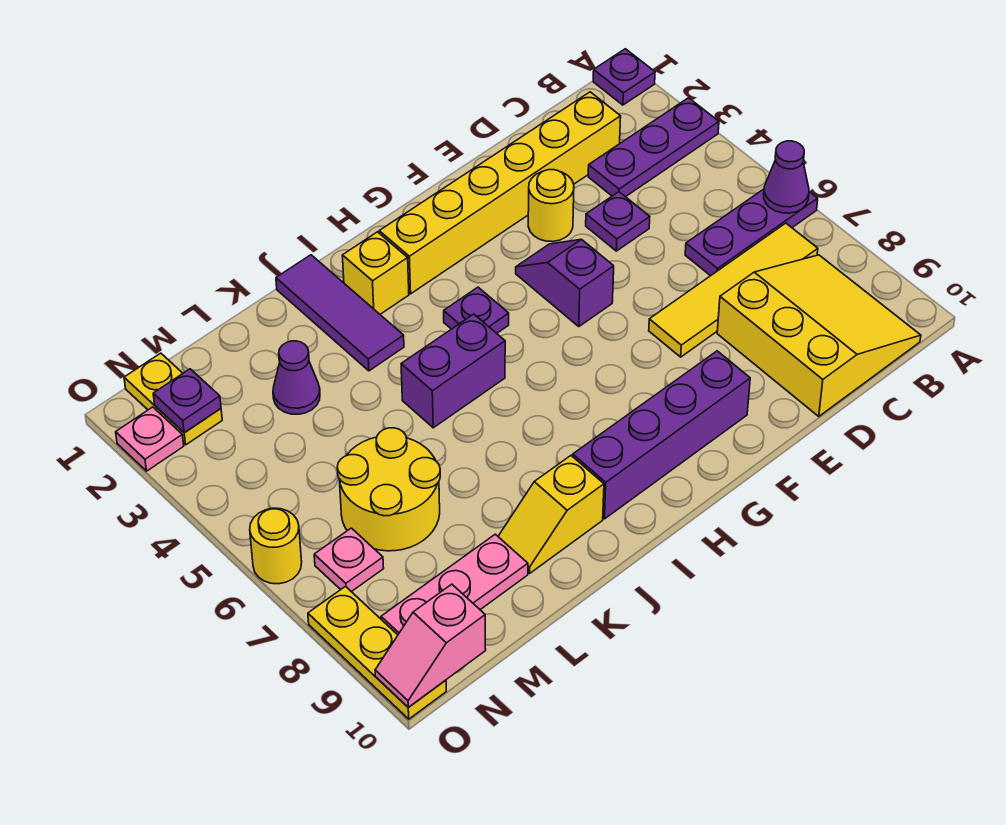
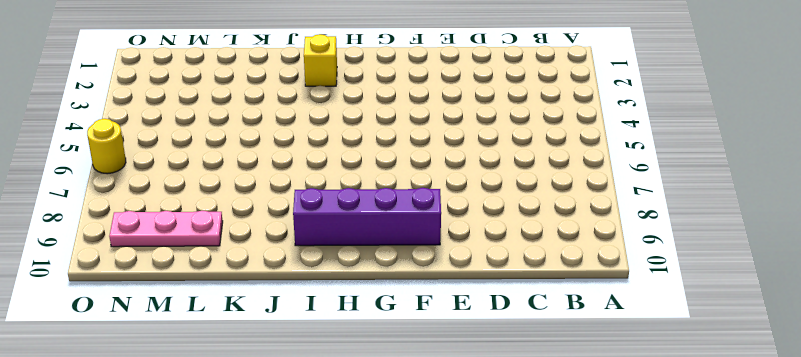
none -> purple plate A1 level 1
none -> purple plate A3:C3 level 1
none -> purple plate A6:C6 level 1

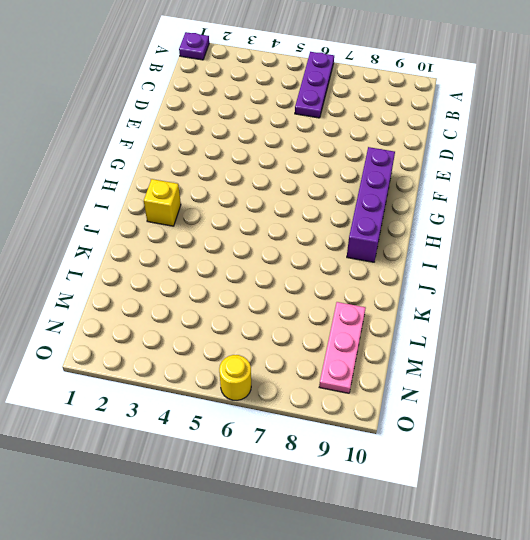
none -> purple plate A3:C3 level 1
none -> yellow tile B7:E7 level 1
none -> yellow slope B8:D10 level 1 top D

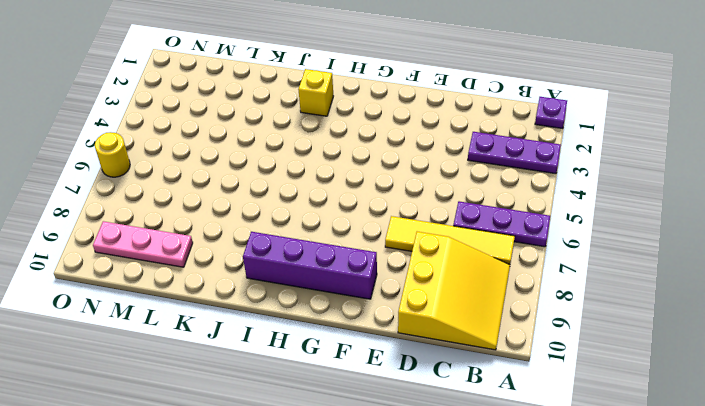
none -> yellow brick C2:H2 level 1
none -> purple plate D4 level 1
none -> yellow round brick E3 level 1

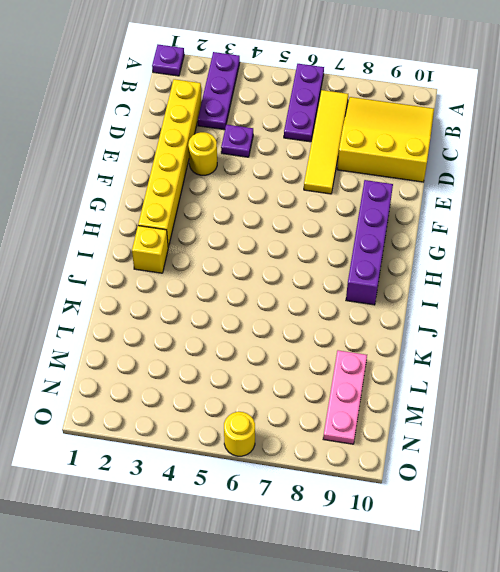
none -> purple slope F4:F5 level 1 top 5
none -> purple plate H4 level 1
none -> purple brick I5:J5 level 1

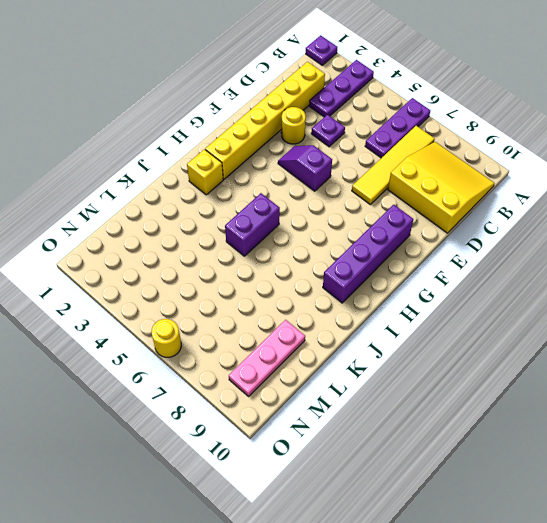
none -> purple plate H4 level 1
none -> purple tile J1:J3 level 1
none -> yellow slope J9:K9 level 1 top J

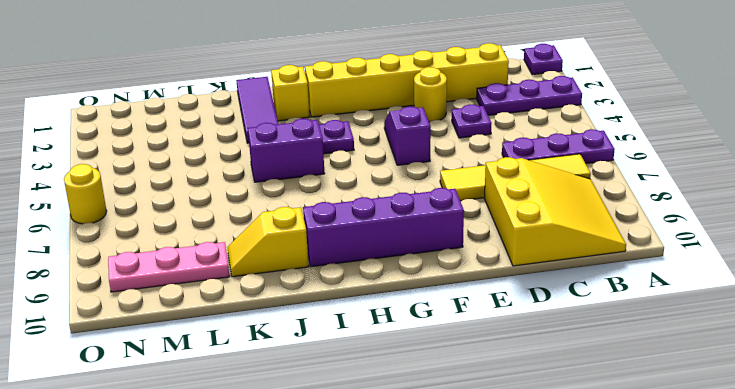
none -> purple cone L3 level 1
none -> yellow round brick L6:M7 level 1
none -> yellow plate N1:N2 level 1

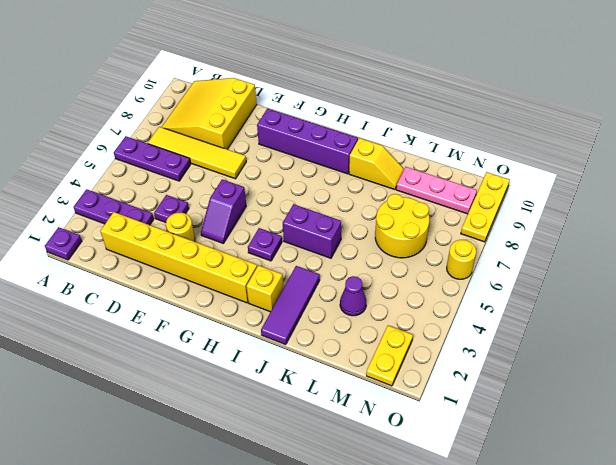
none -> pink plate N7 level 1
none -> pink plate O2 level 1
none -> purple cone A6 level 2

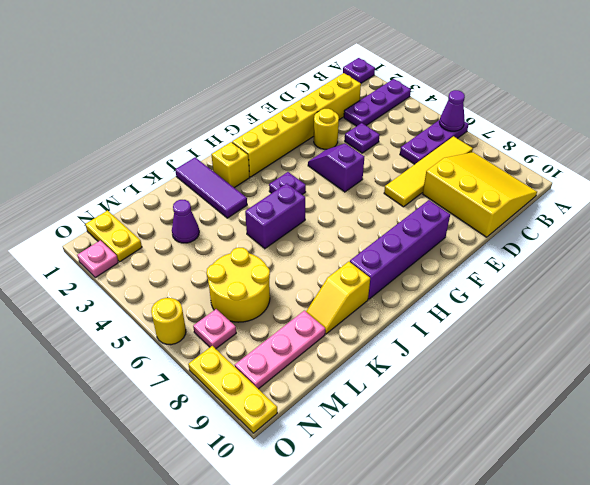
none -> purple plate N2 level 2
none -> pink slope N10:O10 level 2 top N

